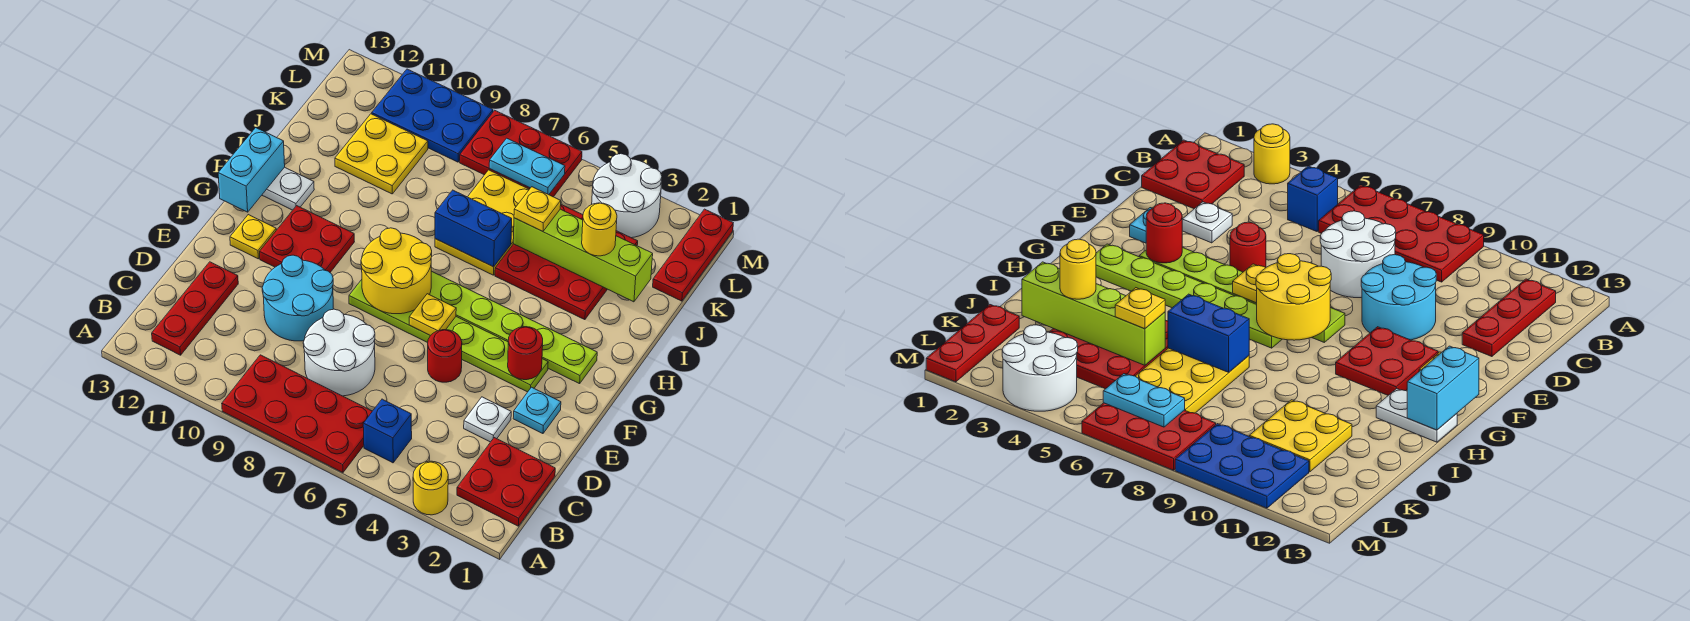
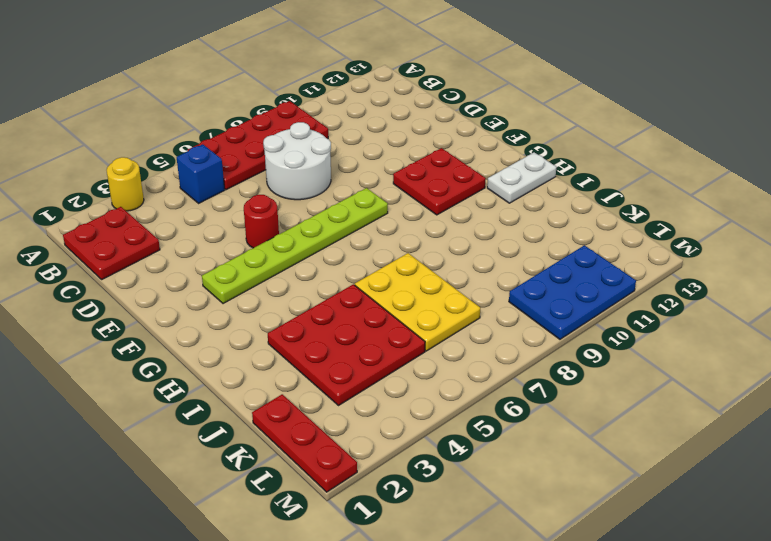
none -> red plate B12:D12 level 1
none -> white plate D3 level 1
none -> cyan round brick D9:E10 level 1
none -> cyan plate E2 level 1

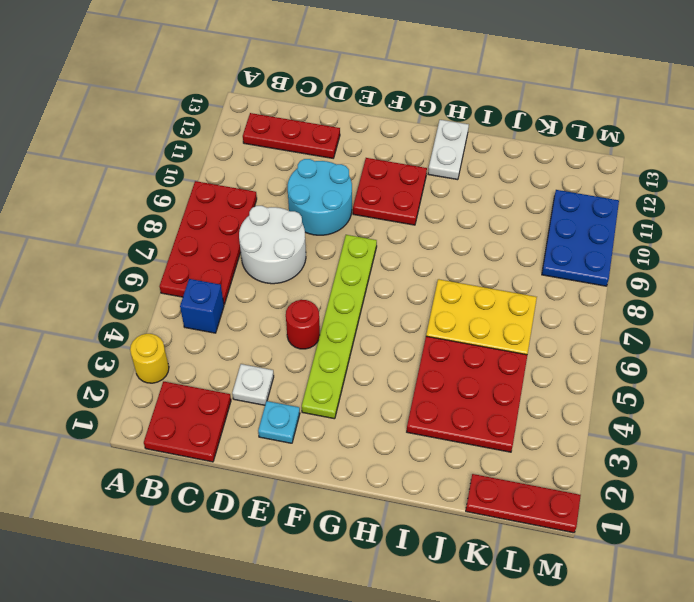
none -> yellow plate F12 level 1
none -> lime plate G2:G7 level 1
none -> yellow plate J10:K11 level 1
none -> white round brick L3:M4 level 1

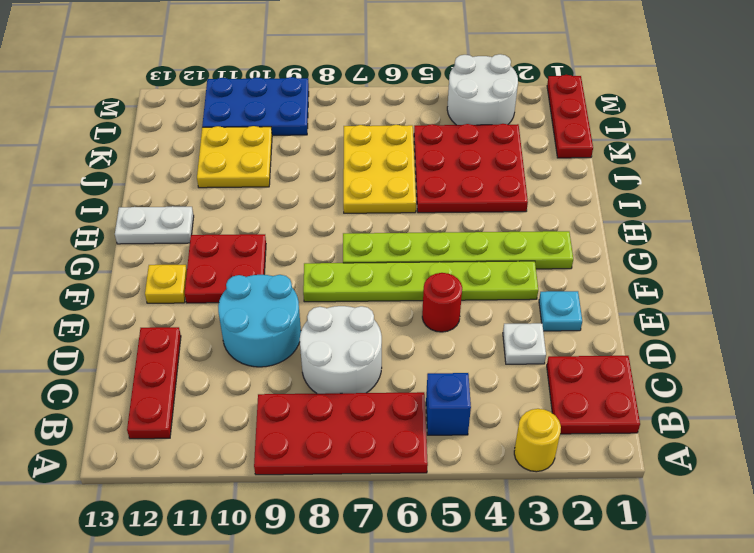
none -> red plate L6:M8 level 1
none -> red round brick F3 level 2
none -> yellow plate F6 level 2
none -> yellow round brick F7:G8 level 2

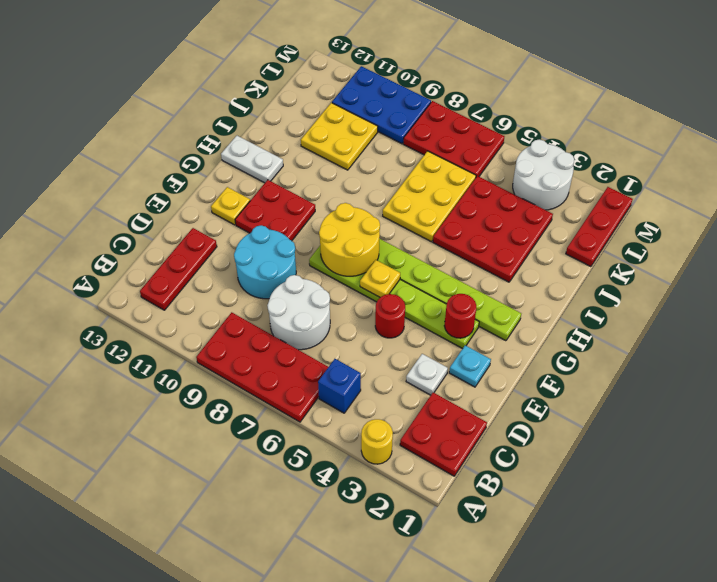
none -> cyan brick G13:H13 level 2
none -> blue brick I6:I7 level 2
none -> lime brick J2:J5 level 2
none -> cyan plate L6:L7 level 2

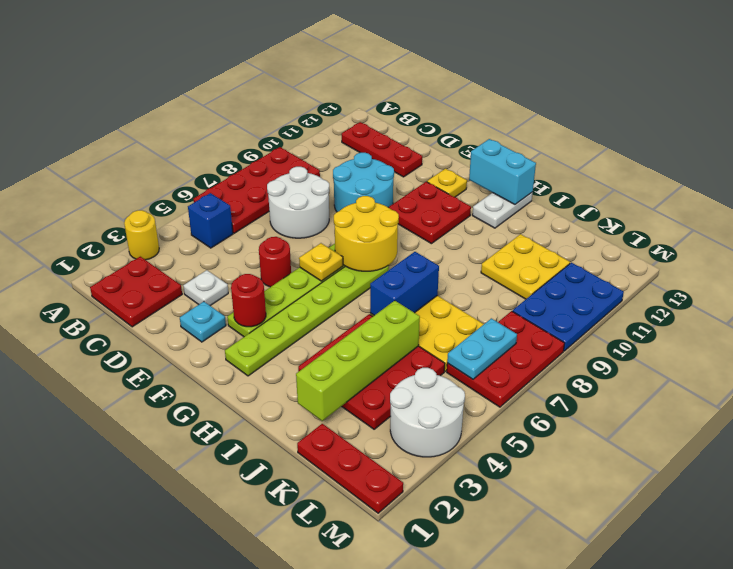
none -> yellow round brick J3 level 3
none -> yellow plate J5 level 3

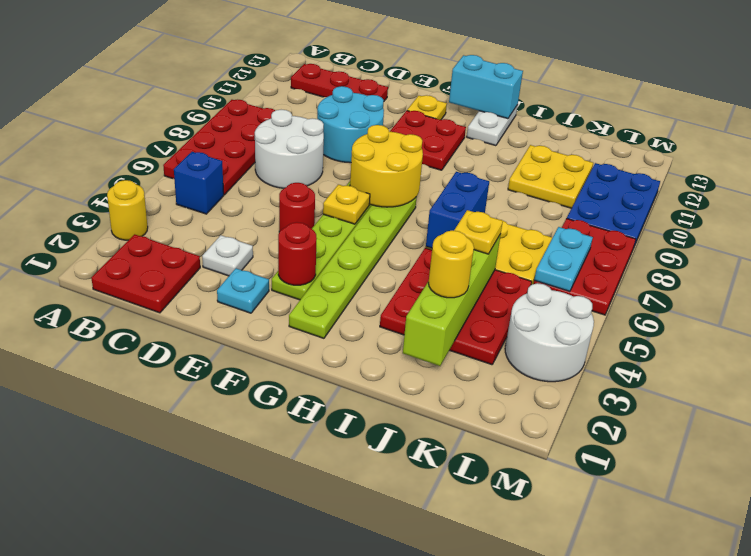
none -> red plate K1:M1 level 1

